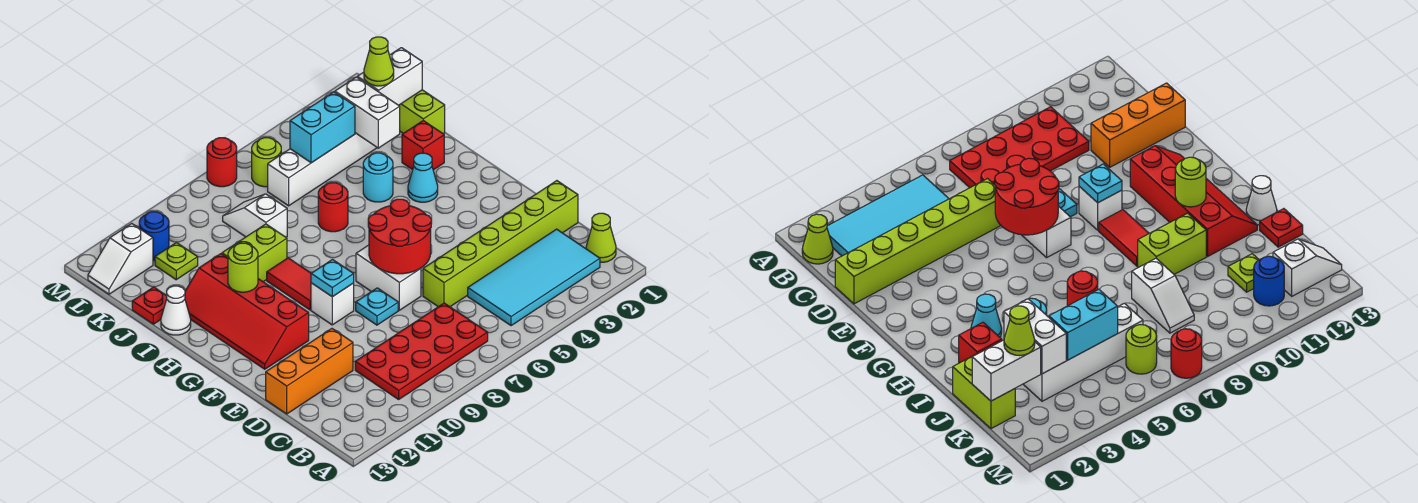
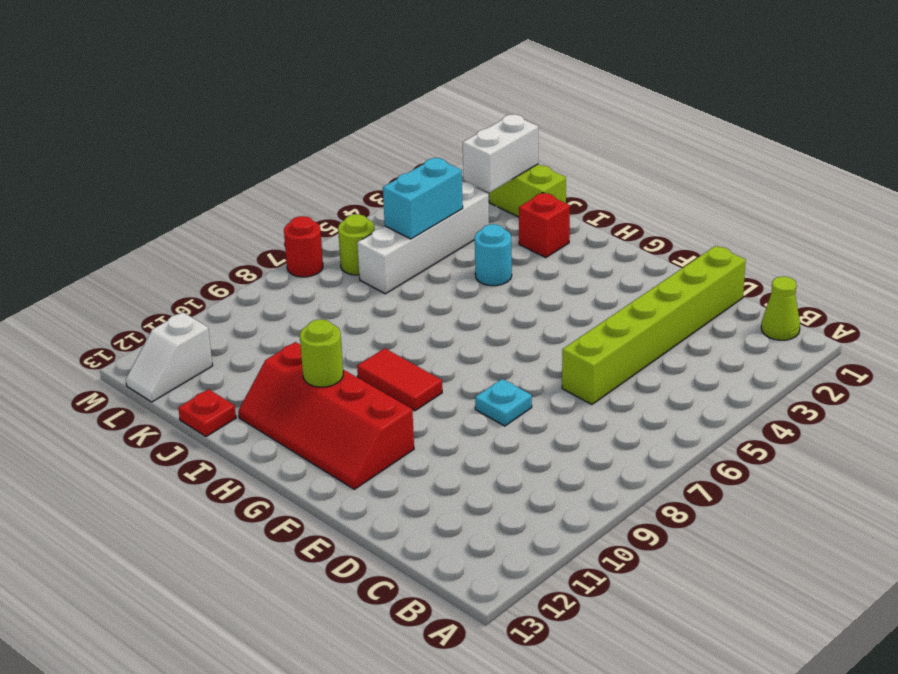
none -> cyan tile B2:C5 level 1
none -> red plate B7:C10 level 1
none -> orange brick D11:D13 level 1
none -> white brick E7:F7 level 1

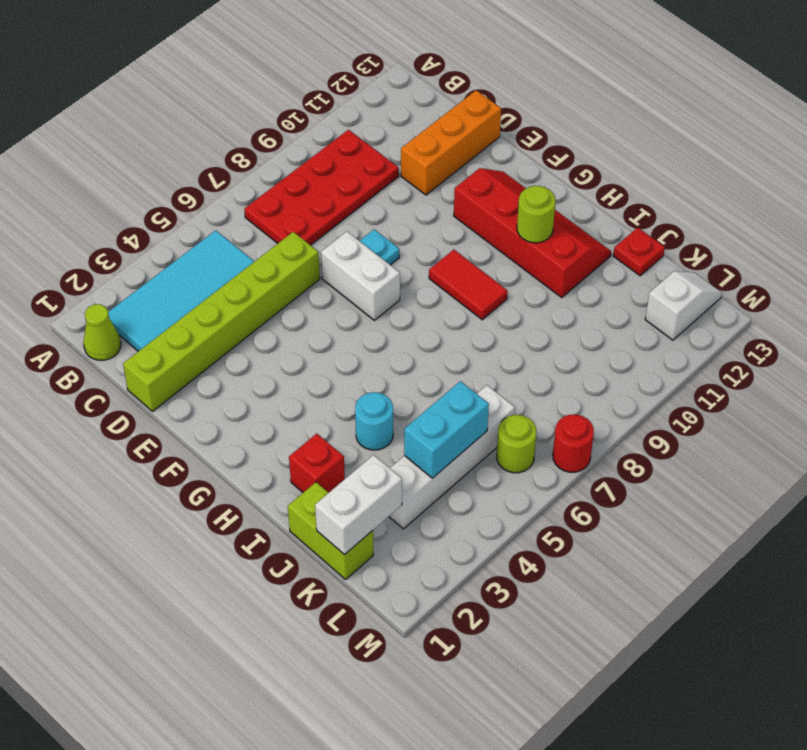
none -> white brick F9 level 1
none -> cyan cone H3 level 1
none -> red round brick I6 level 1
none -> lime brick I9:I10 level 1

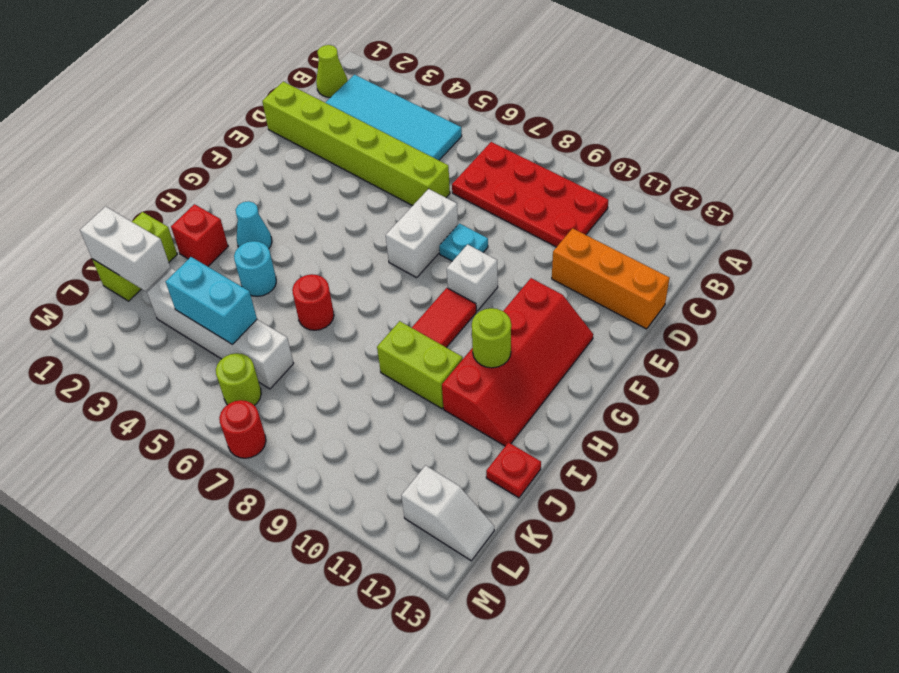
none -> white cone I13 level 1
none -> white slope J8:K8 level 1 top J
none -> lime plate K11 level 1
none -> blue round brick L11 level 1

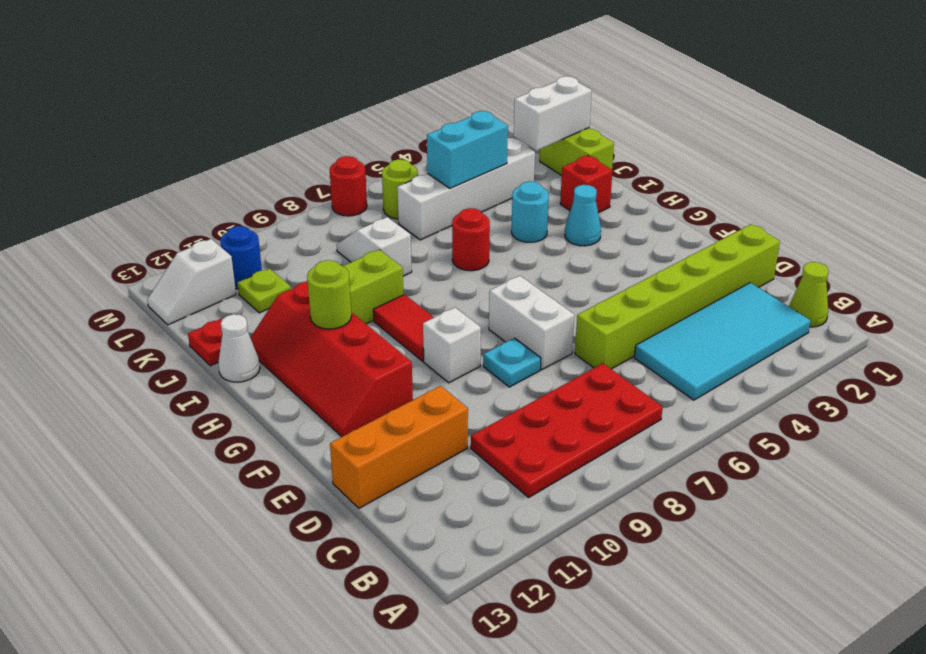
none -> red round brick E6:F7 level 2
none -> cyan plate F9 level 2
none -> white brick J3:K3 level 2
none -> lime cone K2 level 3

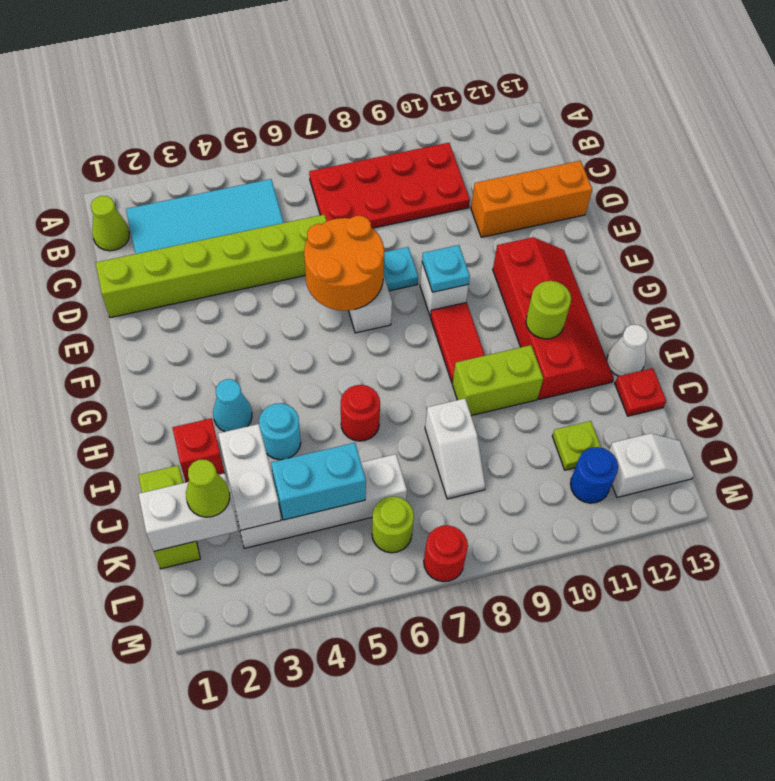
orange round brick E6:F7 level 2 -> red round brick E6:F7 level 2

